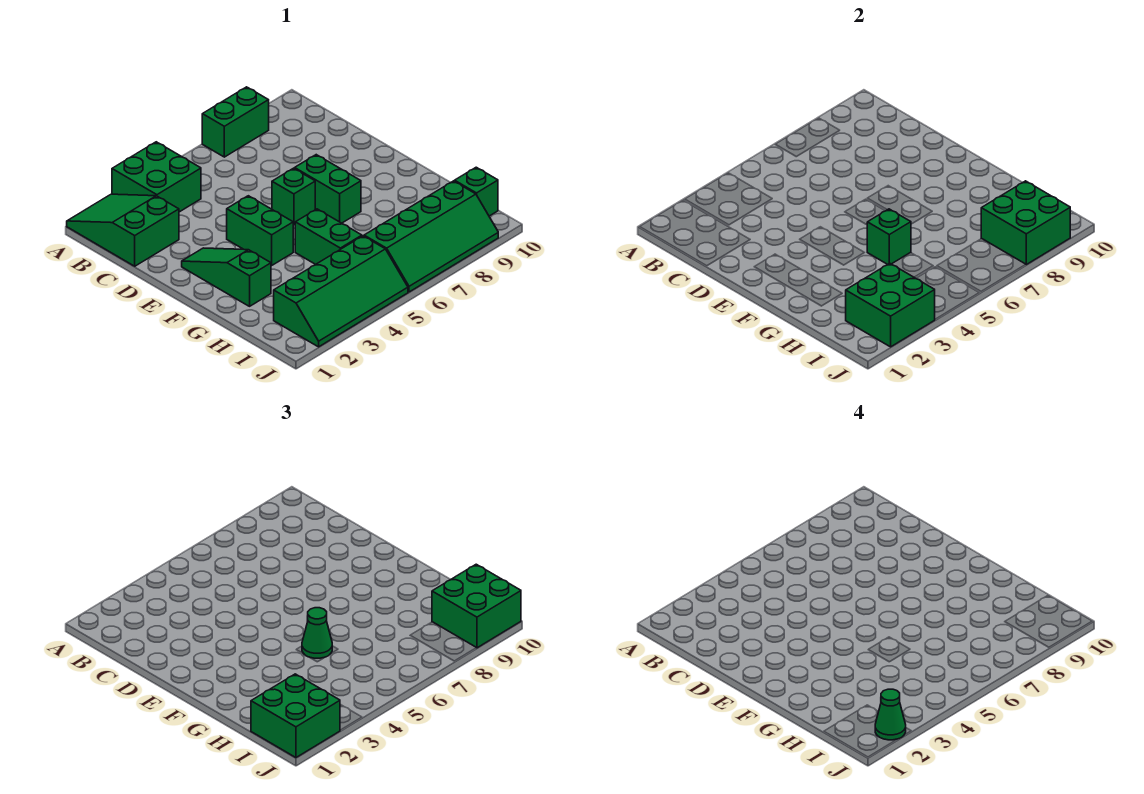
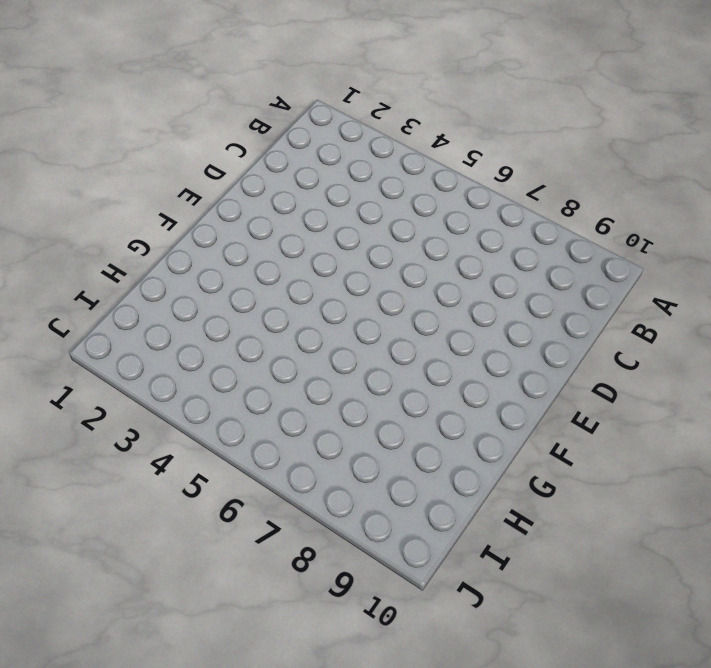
none -> green slope A1:C2 level 1 top C
none -> green brick A3:B4 level 1
none -> green brick A7:A8 level 1

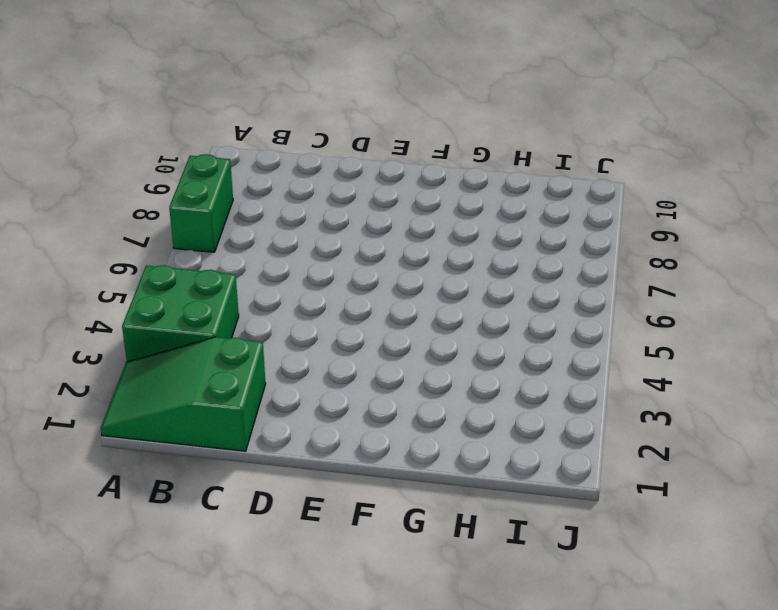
none -> green slope E2:G2 level 1 top G
none -> green brick E4:F4 level 1
none -> green brick E6 level 1

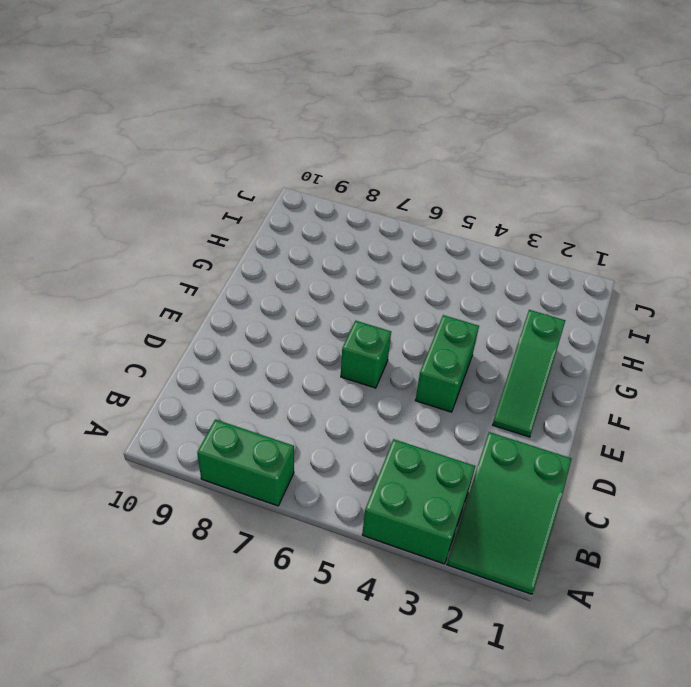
none -> green brick E7:F7 level 1
none -> green brick G5:H5 level 1
none -> green slope I2:J5 level 1 top I

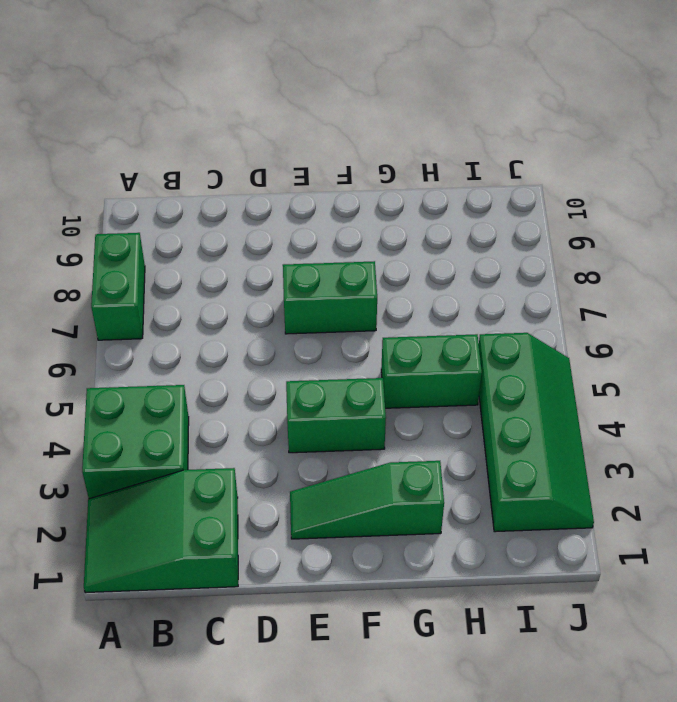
none -> green brick E6 level 1
none -> green slope I6:J9 level 1 top I
none -> green brick I10 level 1

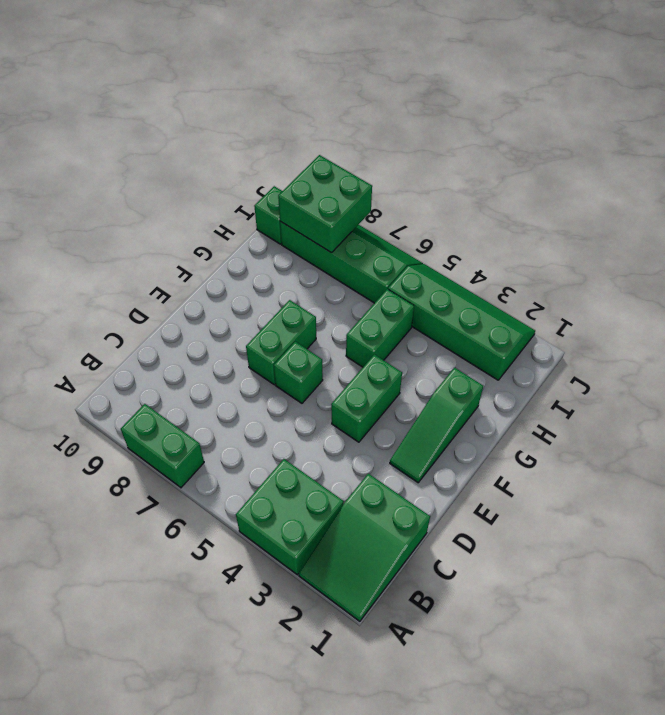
none -> green brick G5 level 2
none -> green brick I2:J3 level 2
none -> green cone G5 level 3

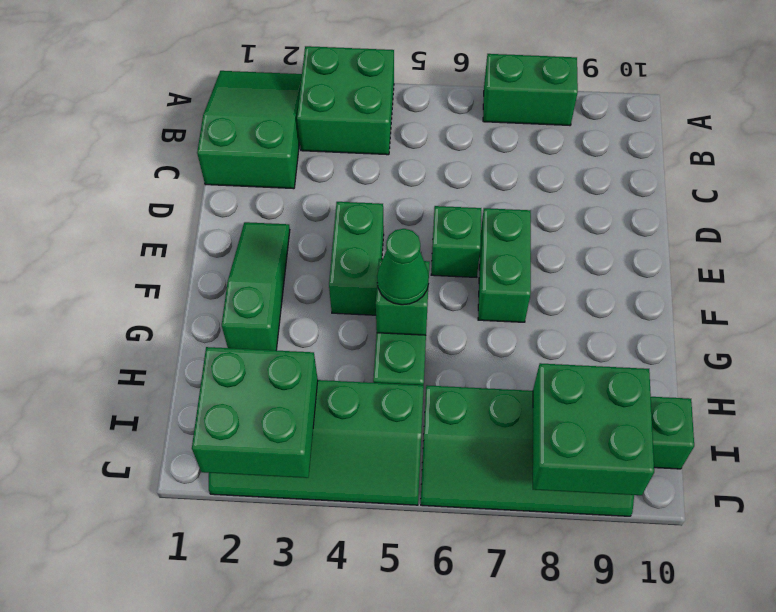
none -> green brick I1:J2 level 3
none -> green brick I9:J10 level 3
none -> green cone J2 level 4

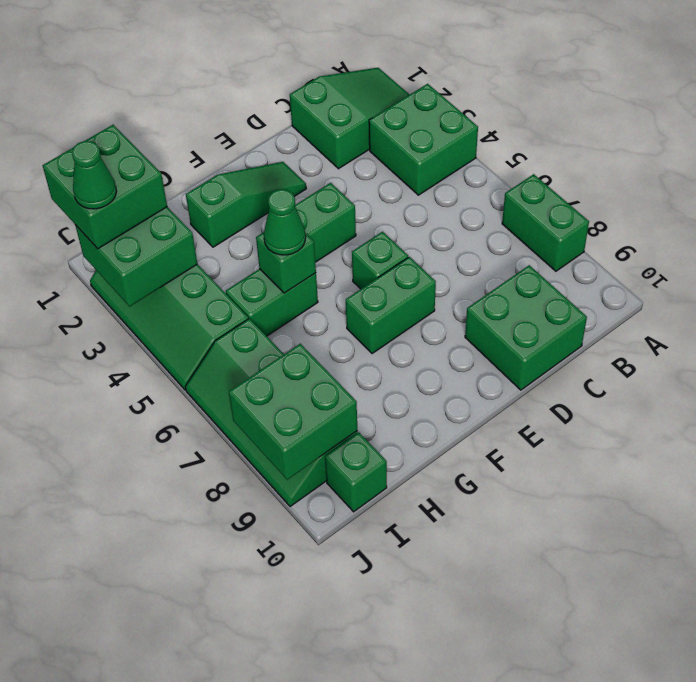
green brick C9:D10 level 1 -> green brick I9:J10 level 3

